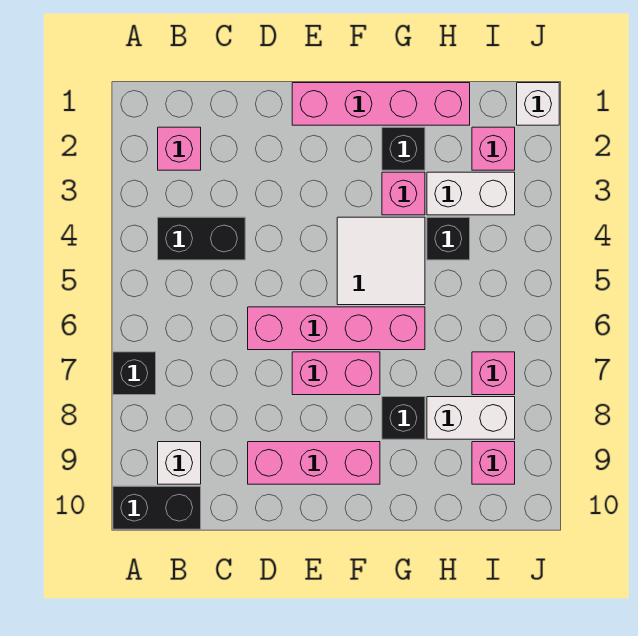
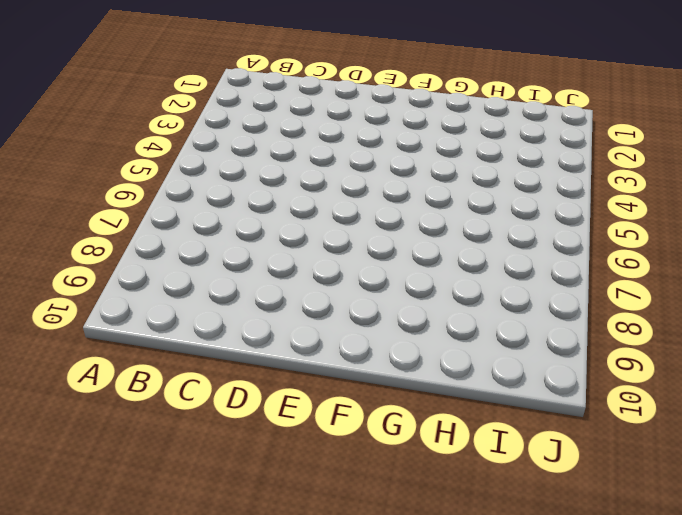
none -> black brick A7 level 1
none -> black brick A10:B10 level 1
none -> pink brick B2 level 1

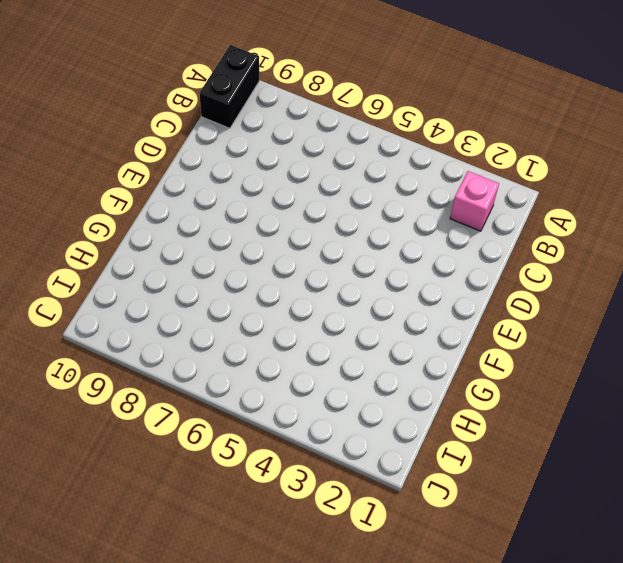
none -> black brick A7 level 1
none -> black brick B4:C4 level 1
none -> white brick B9 level 1

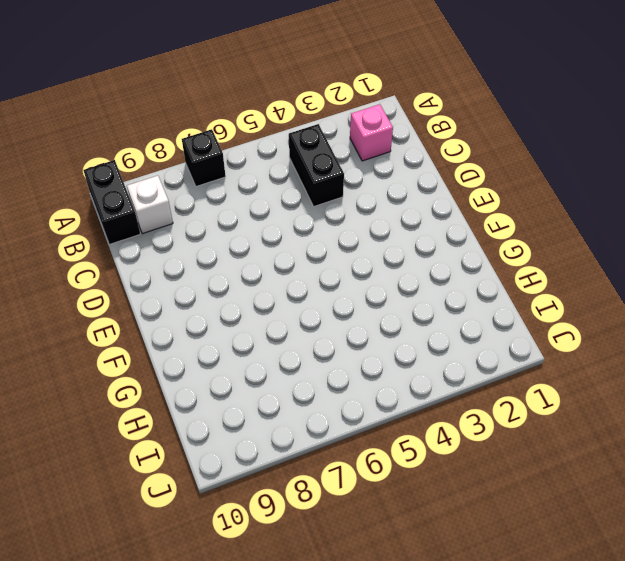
none -> pink brick D6:G6 level 1
none -> pink brick D9:F9 level 1
none -> pink brick E1:H1 level 1

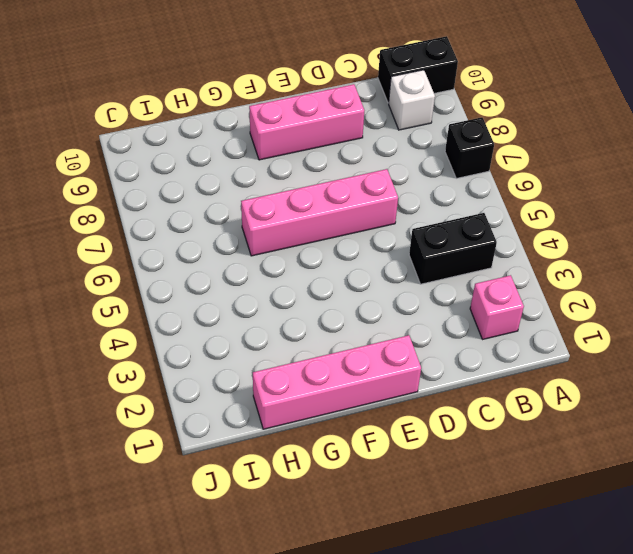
none -> pink brick E7:F7 level 1
none -> white tile F4:G5 level 1
none -> black brick G2 level 1

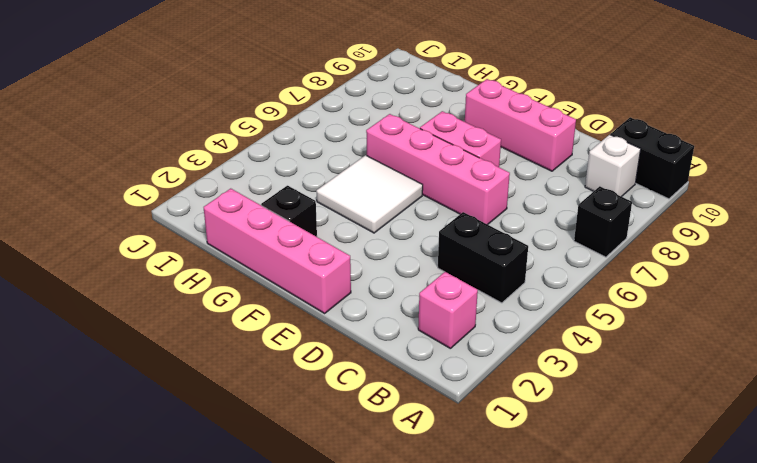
none -> pink brick G3 level 1
none -> black brick G8 level 1
none -> white brick H3:I3 level 1

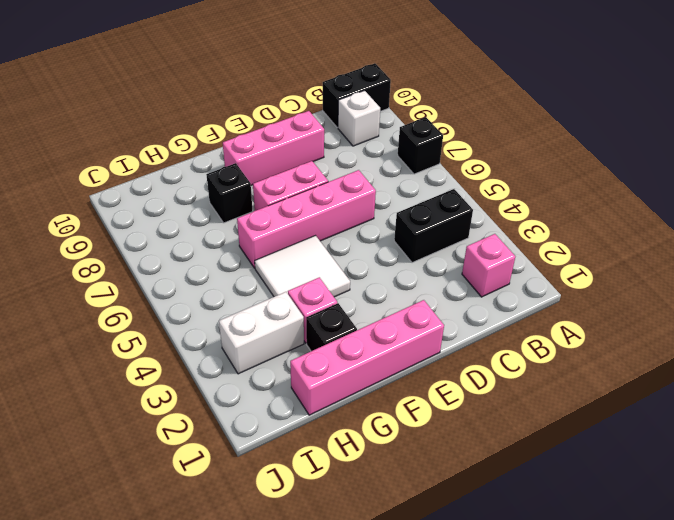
none -> black brick H4 level 1
none -> white brick H8:I8 level 1
none -> pink brick I2 level 1

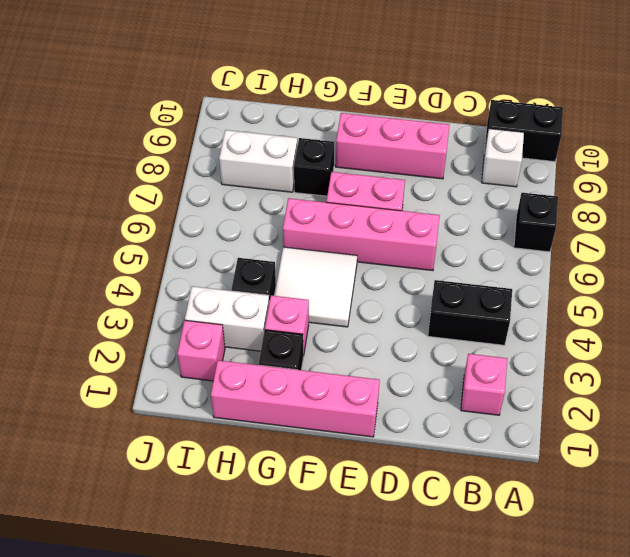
none -> pink brick I7 level 1
none -> pink brick I9 level 1
none -> white brick J1 level 1

